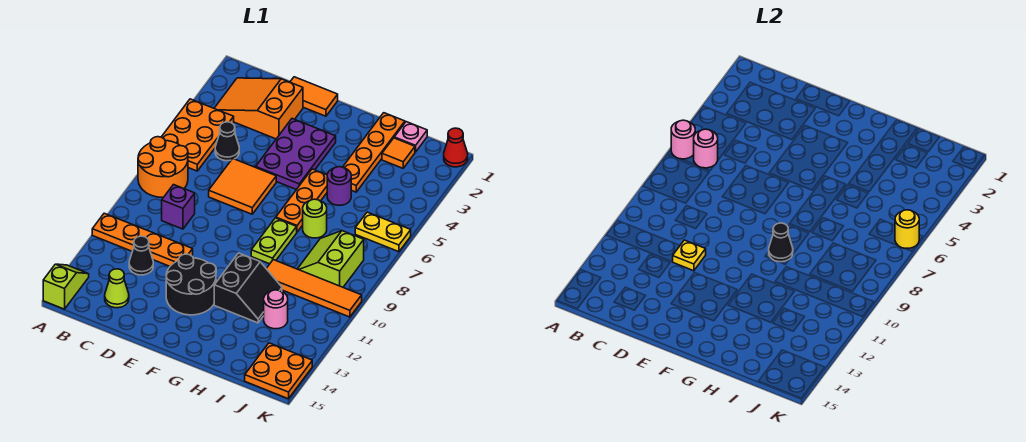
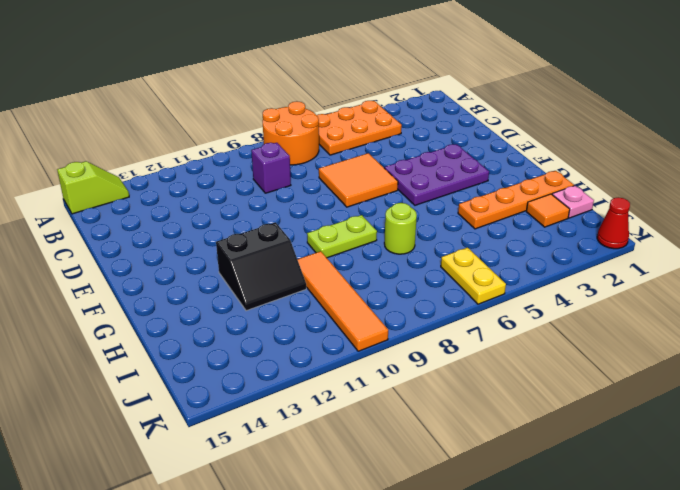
none -> orange plate A11:D11 level 1
none -> orange slope B2:D3 level 1 top D
none -> black cone C5 level 1
none -> black cone C12 level 1

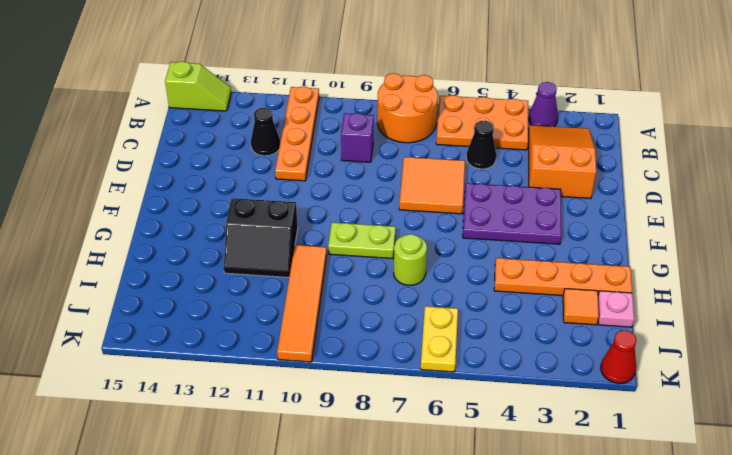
purple cone A3 level 1 -> none
none -> lime cone C14 level 1
none -> orange tile D1:E1 level 1
none -> black round brick E12:F13 level 1
none -> orange plate G5:G7 level 1

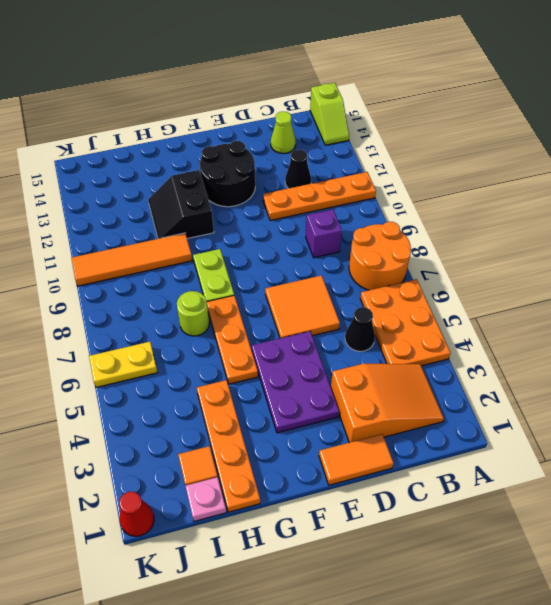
none -> purple round brick H5 level 1
none -> lime slope I8:J9 level 1 top J
none -> pink round brick I12 level 1
none -> orange plate J14:K15 level 1

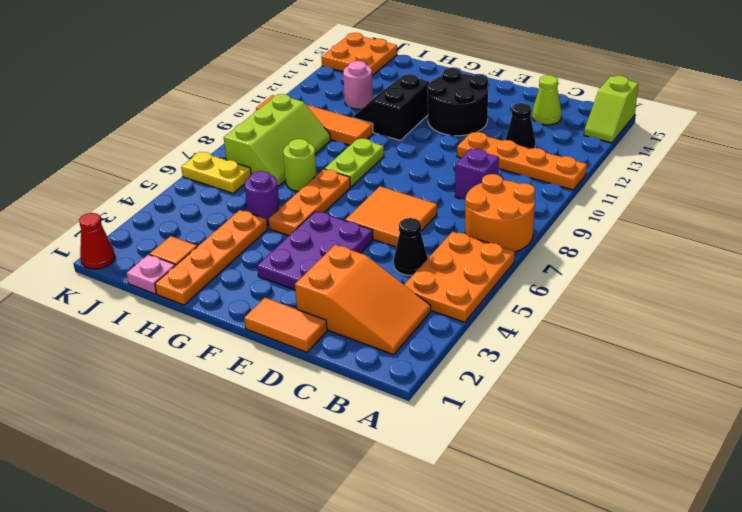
lime slope I7:J9 level 1 top J -> lime slope I8:J9 level 1 top J
none -> pink round brick A6 level 2
none -> pink round brick B6 level 2
none -> yellow plate D11 level 2
none -> black cone G9 level 2

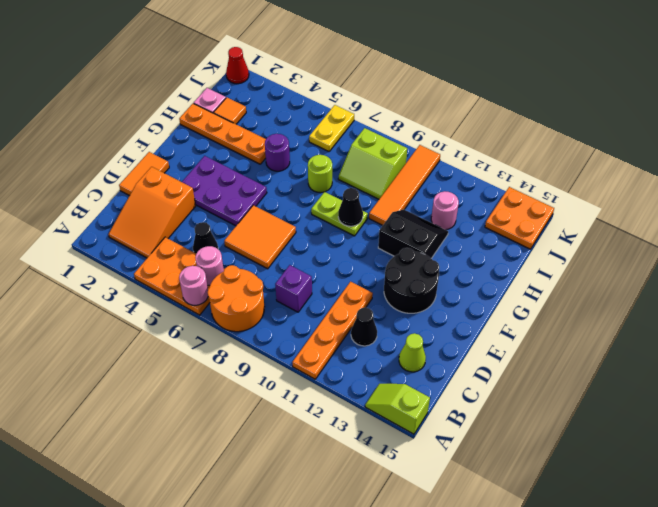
none -> orange plate G5:G7 level 1
none -> yellow plate D11 level 2
none -> yellow round brick K6 level 2

